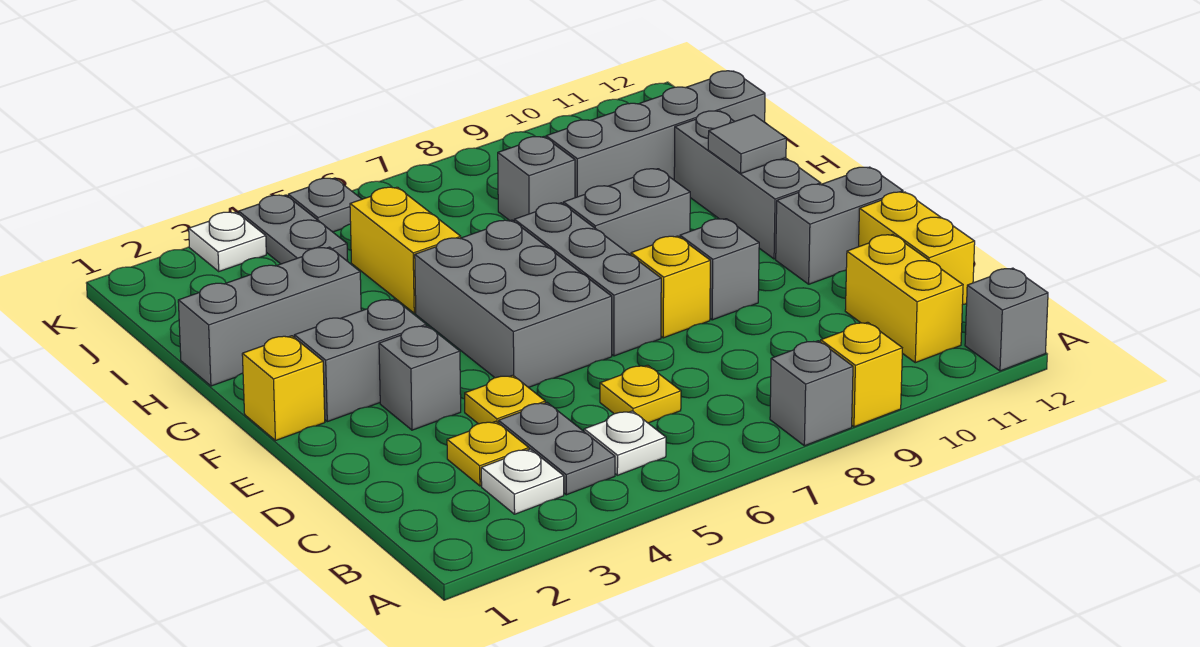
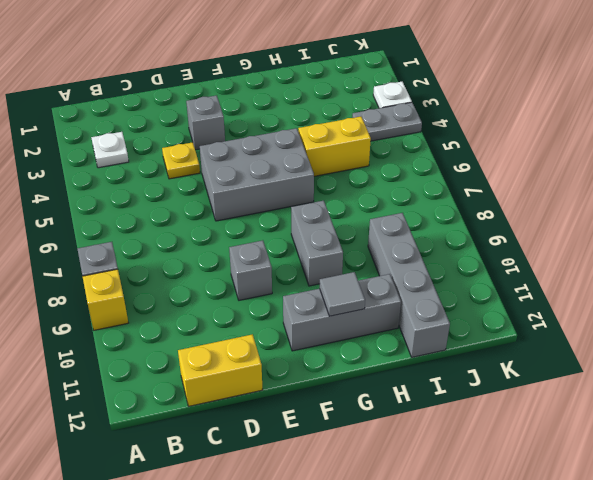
none -> grey brick A12 level 1
none -> grey plate B4:C4 level 1
none -> white plate B5 level 1

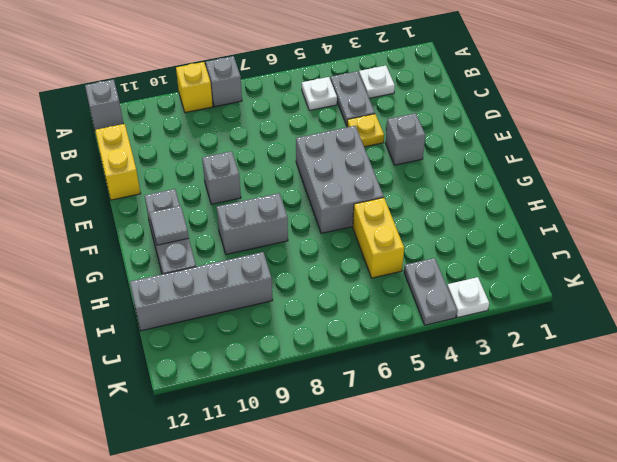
none -> yellow brick B11:C11 level 1
none -> yellow plate C3 level 1
none -> yellow plate C6 level 1

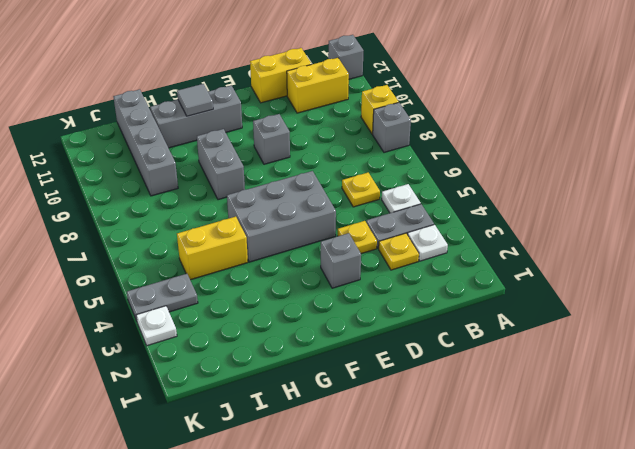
none -> grey brick E7:G7 level 1
none -> yellow brick E8 level 1
none -> grey brick E11:E12 level 1

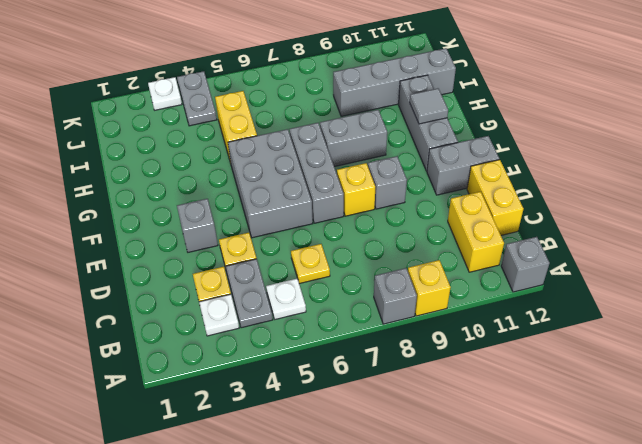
none -> yellow brick F1 level 1
none -> grey brick F2:F3 level 1
none -> grey brick H1:H3 level 1

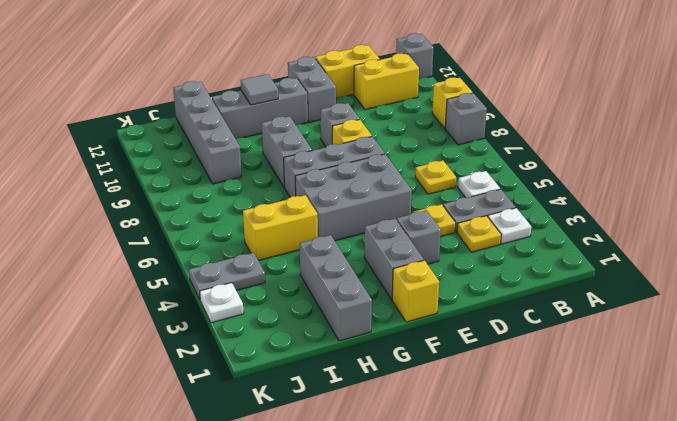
none -> grey brick I8 level 1
none -> grey plate K5 level 1

